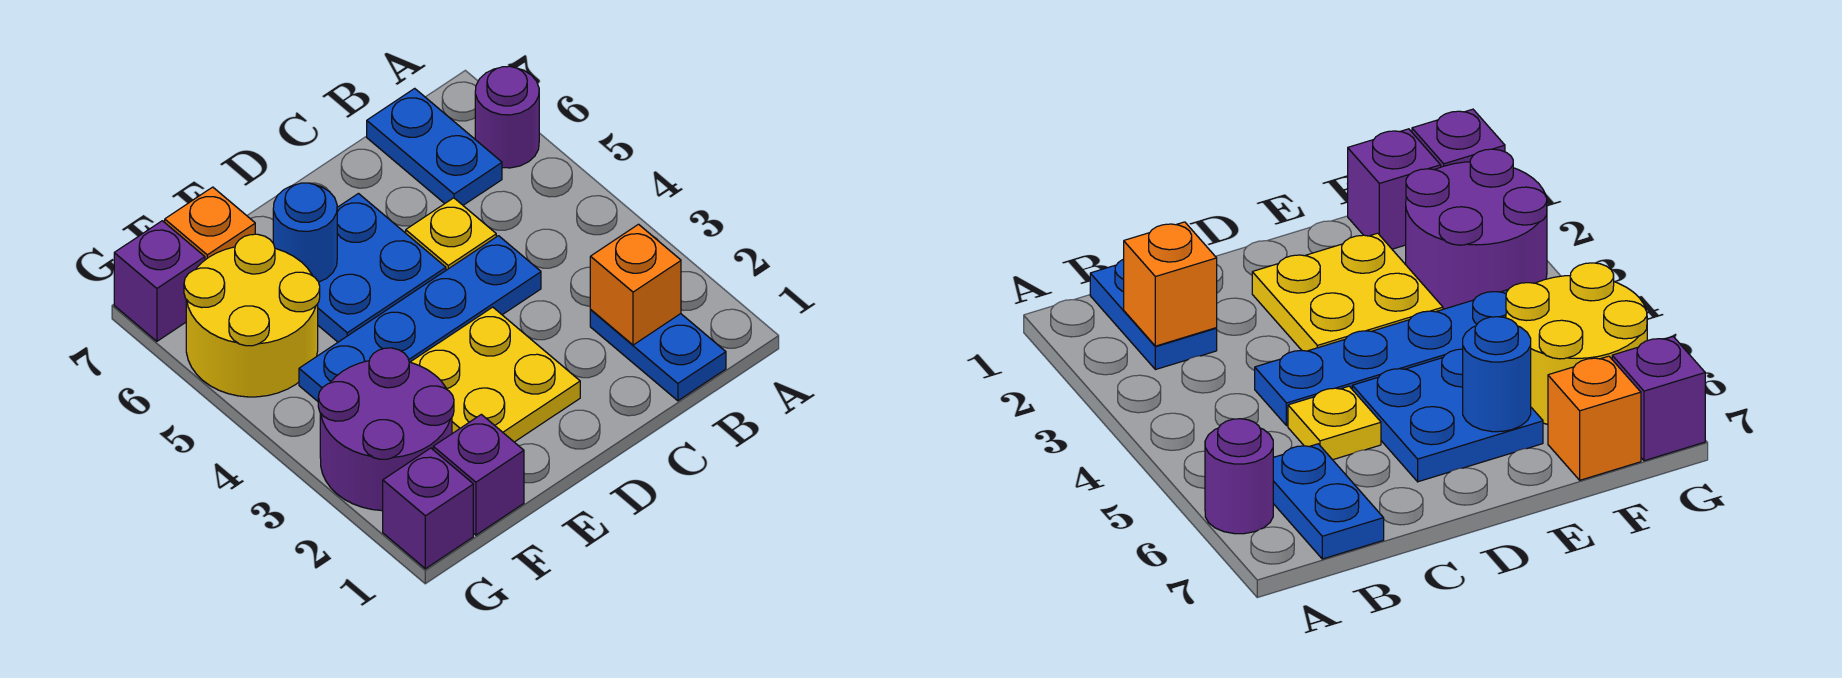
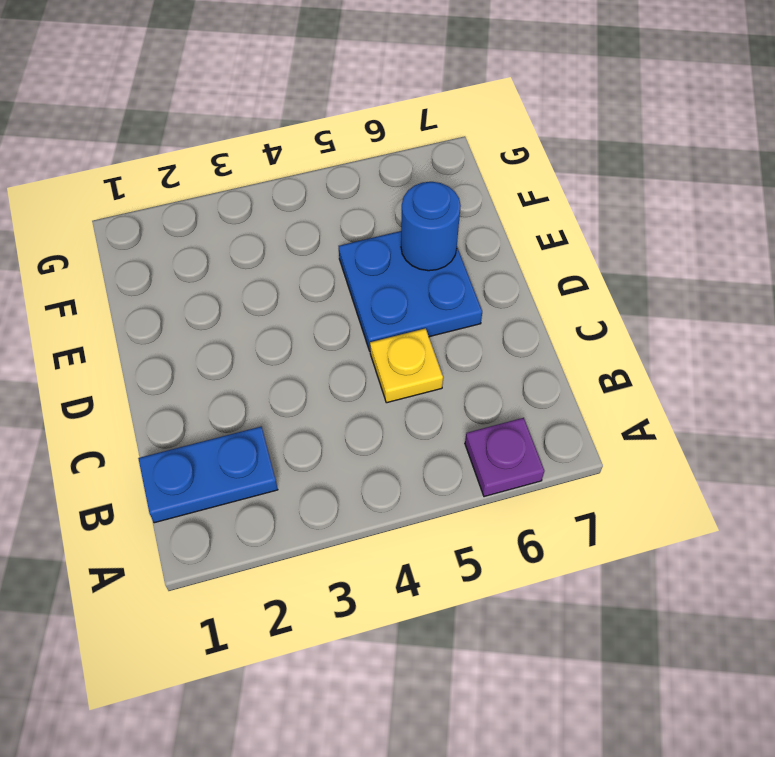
purple plate A6 level 1 -> purple round brick A6 level 1
none -> blue plate B6:B7 level 1
none -> blue plate C4:F4 level 1
none -> yellow plate D2:E3 level 1

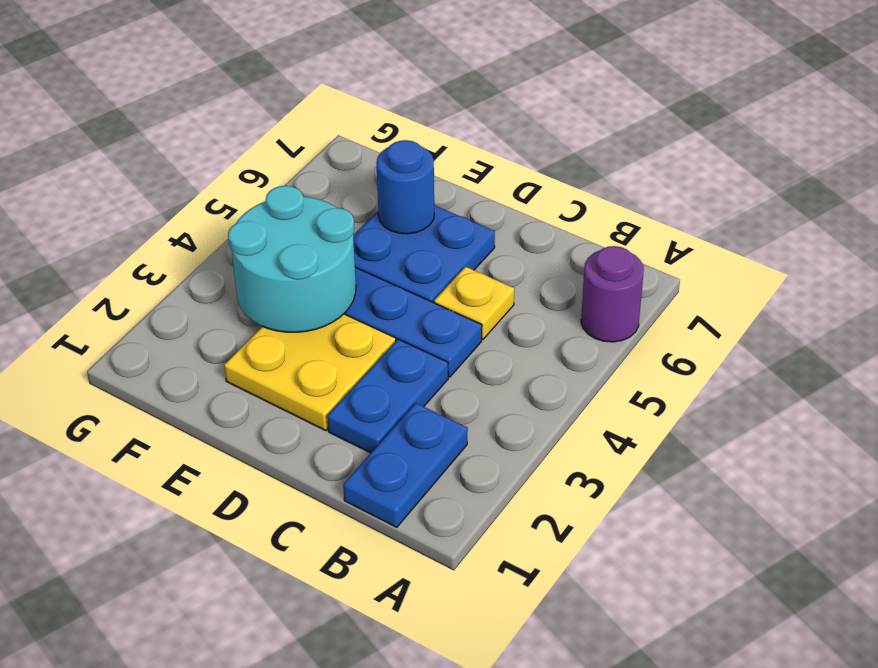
blue plate C2:C3 level 1 -> blue plate B6:B7 level 1
cyan round brick E3:F4 level 2 -> none
none -> purple brick F1 level 1
none -> purple round brick F2:G3 level 1
none -> yellow round brick F5:G6 level 1

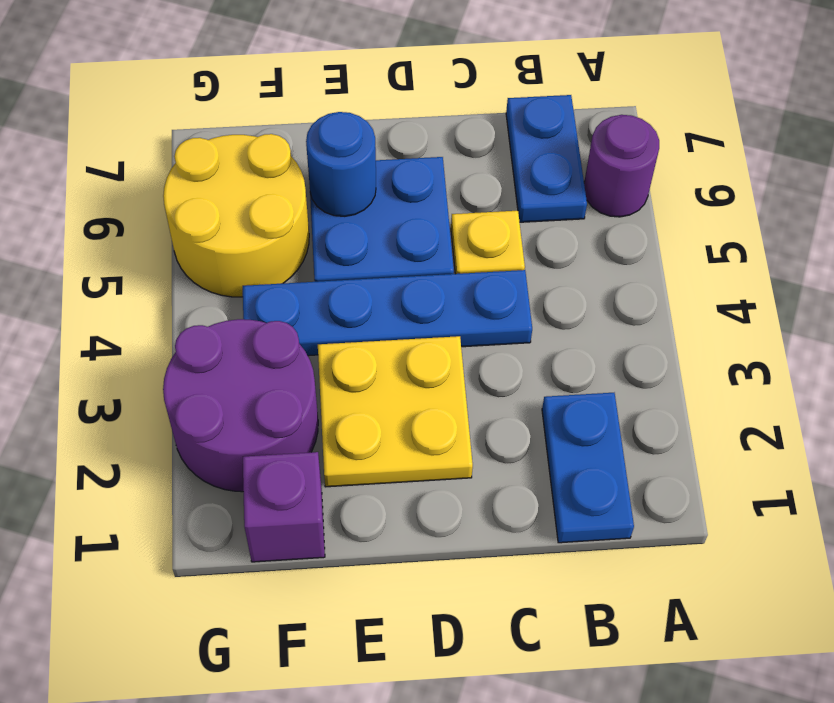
none -> orange brick F7 level 1
none -> purple brick G1 level 1
none -> purple brick G7 level 1

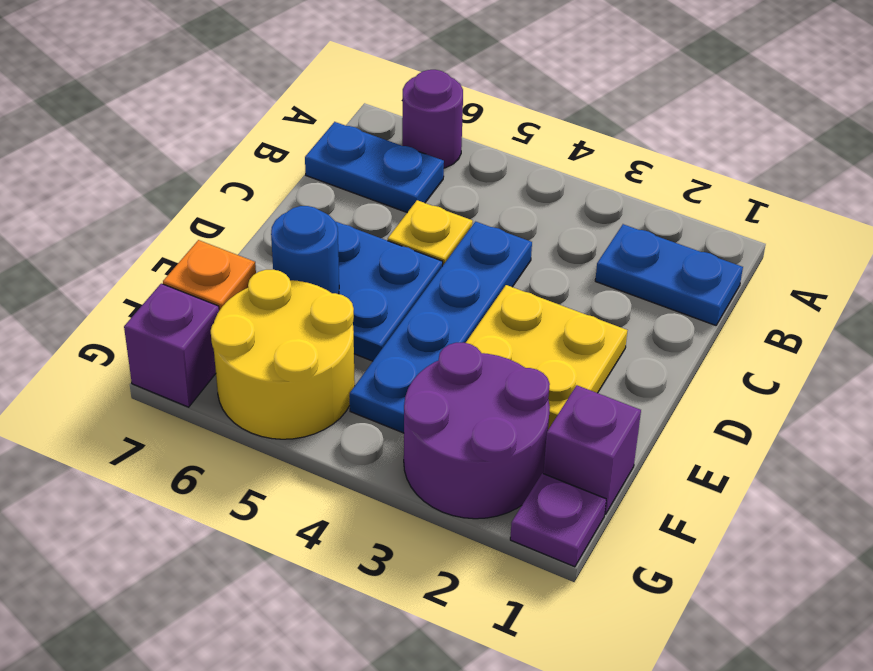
purple plate G1 level 1 -> purple brick G1 level 1
none -> orange brick B2 level 2

